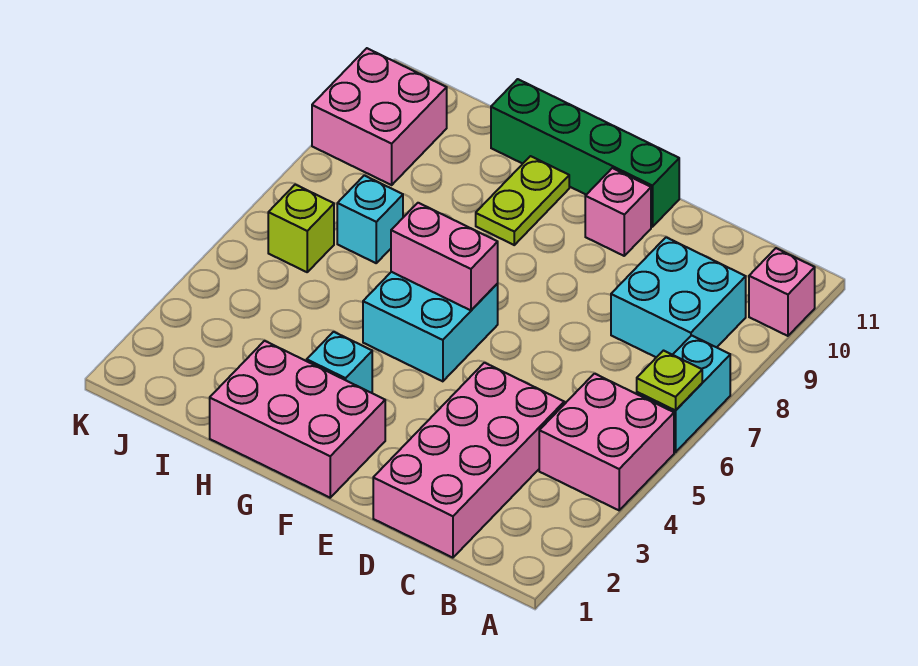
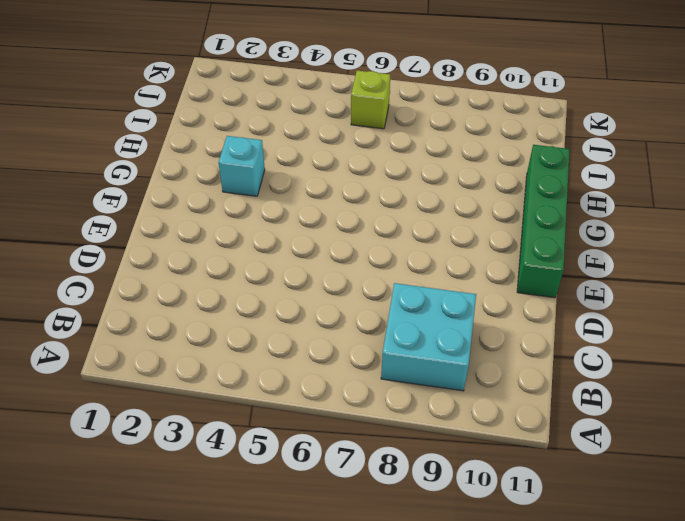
none -> pink brick A4:B5 level 1
none -> cyan brick A6:A7 level 1
none -> pink brick A10 level 1

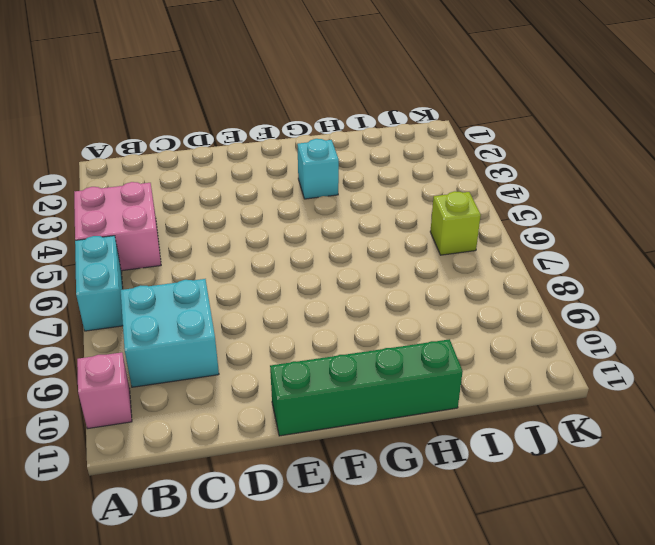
none -> pink brick C1:D4 level 1
none -> pink brick E10 level 1
none -> pink brick F1:H2 level 1

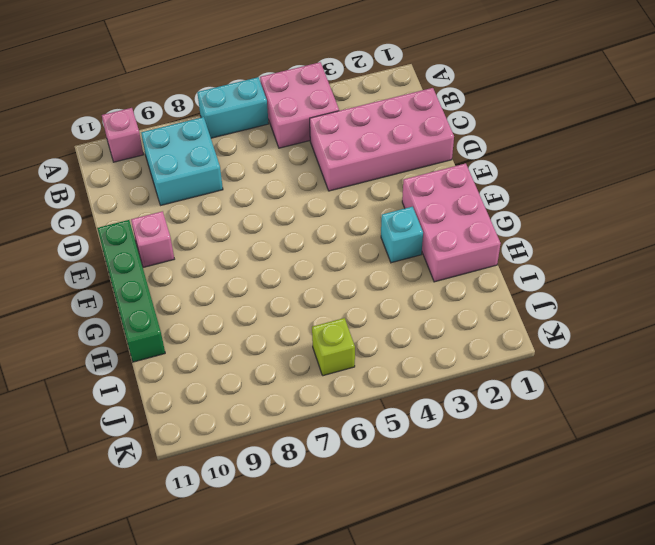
none -> cyan brick F5:G6 level 1
none -> lime plate G9:G10 level 1
none -> cyan brick I7 level 1

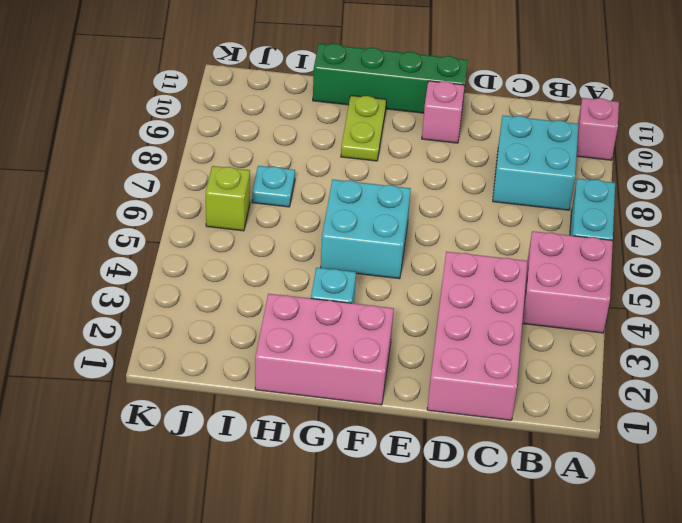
cyan plate I7 level 1 -> cyan brick I7 level 1
none -> pink brick J9:K10 level 1
none -> lime plate A6 level 2
none -> pink brick F6:G6 level 2

